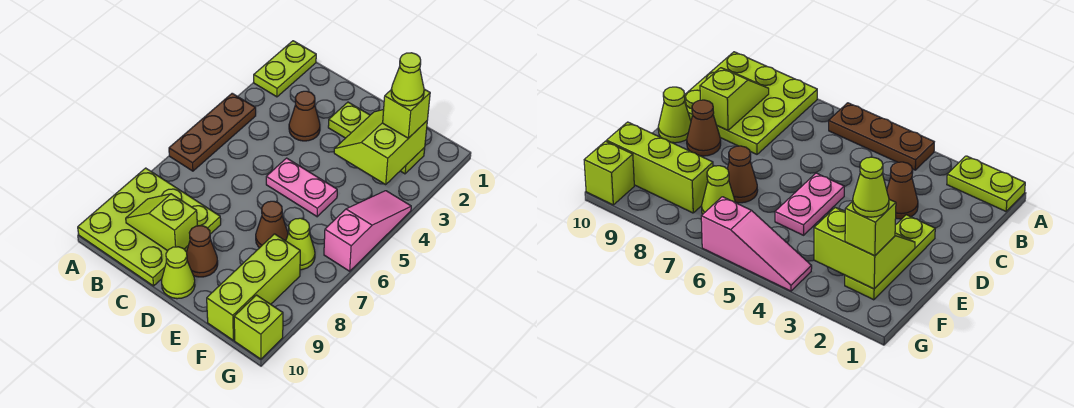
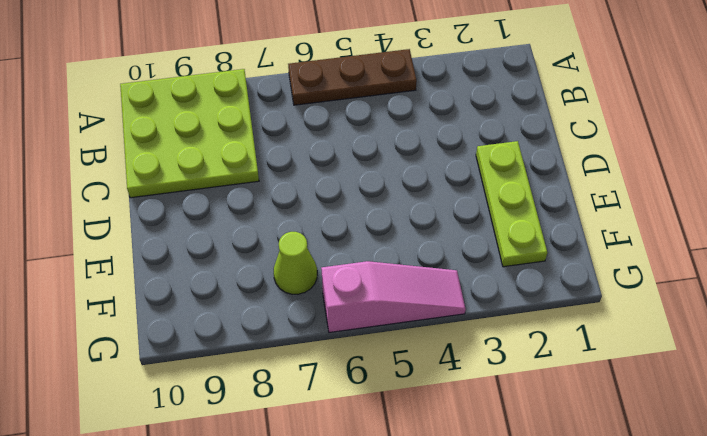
none -> lime plate A1:A2 level 1
none -> brown cone C3 level 1
none -> pink plate D5:E5 level 1

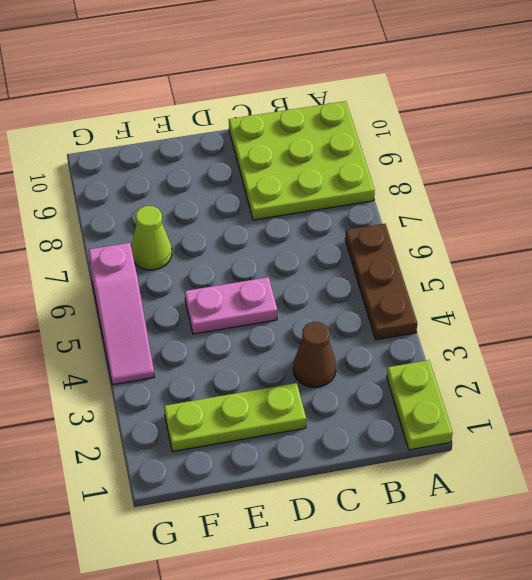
none -> brown cone D9 level 1
none -> lime cone D10 level 1
none -> brown cone E7 level 1

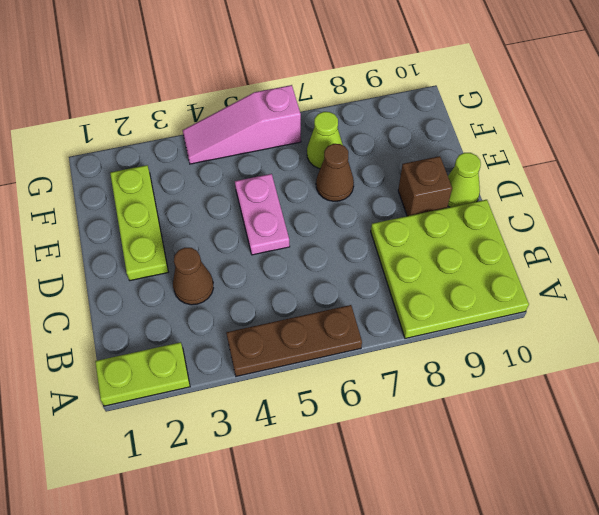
brown brick D9 level 1 -> brown cone D9 level 1
none -> lime brick F8:F10 level 1
none -> lime brick G10 level 1
none -> lime slope B9:C9 level 2 top C

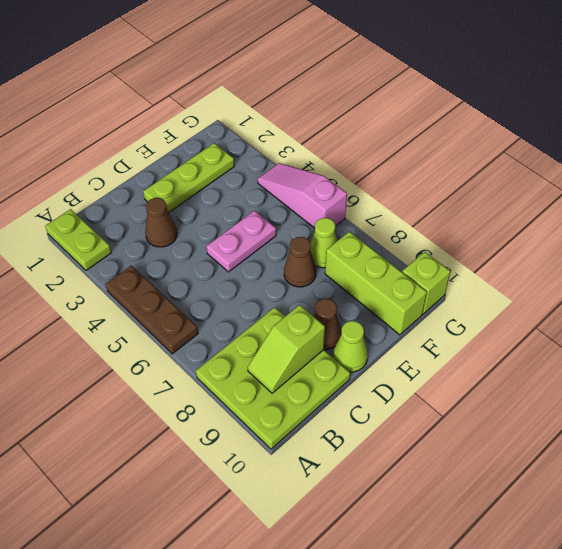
none -> lime slope E2:F3 level 2 top F
none -> lime brick F2 level 3
none -> lime cone F2 level 4

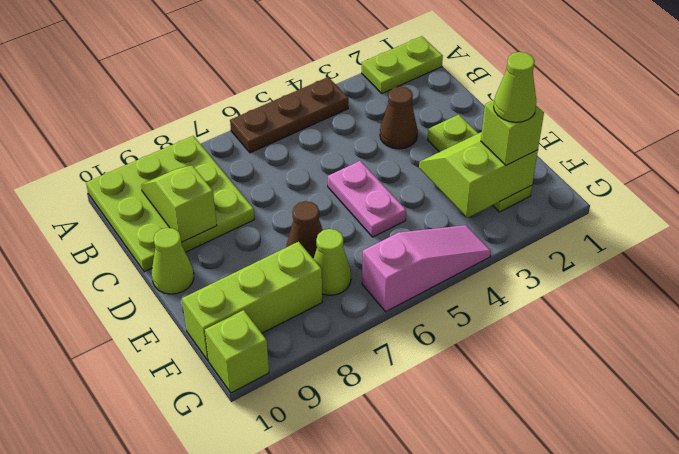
none -> brown cone D9 level 1

